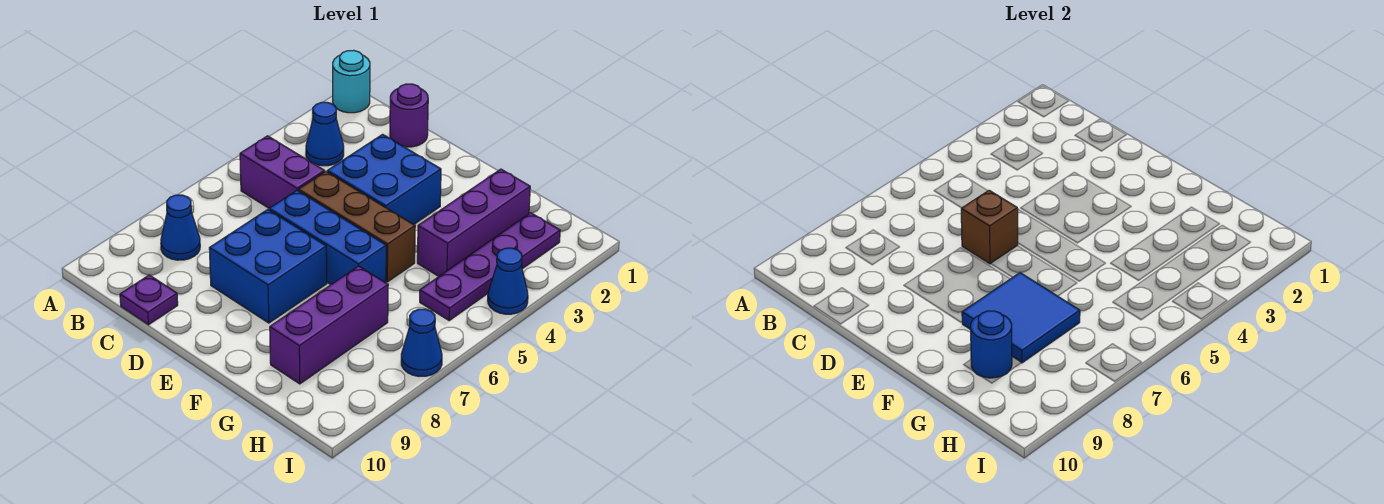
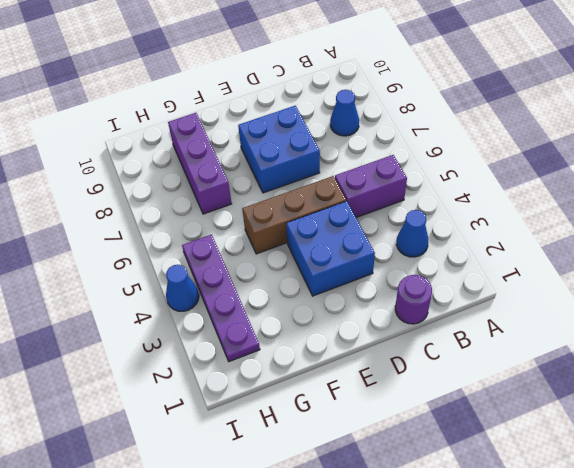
none -> cyan round brick A1 level 1
none -> purple plate C10 level 1
none -> blue brick D6:F6 level 1

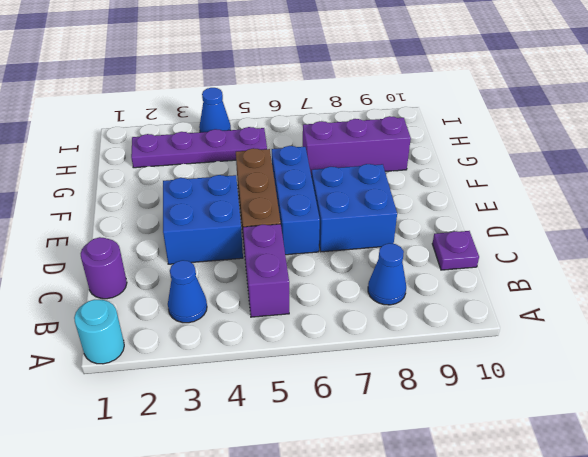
none -> purple brick G2:G4 level 1
none -> blue cone I7 level 1
none -> brown brick D6 level 2

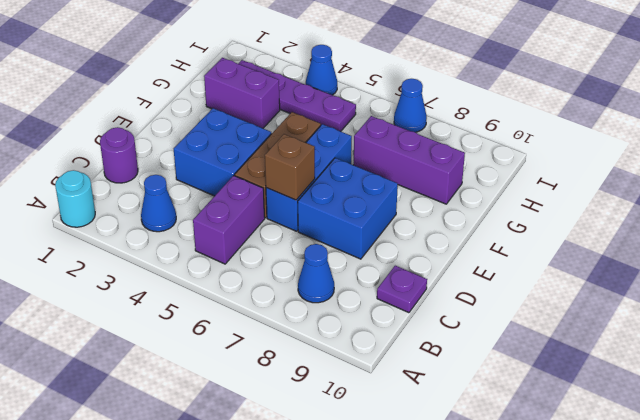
purple brick G2:G3 level 1 -> purple brick G2:G4 level 1
none -> blue tile F7:G8 level 2
none -> blue round brick G9 level 2

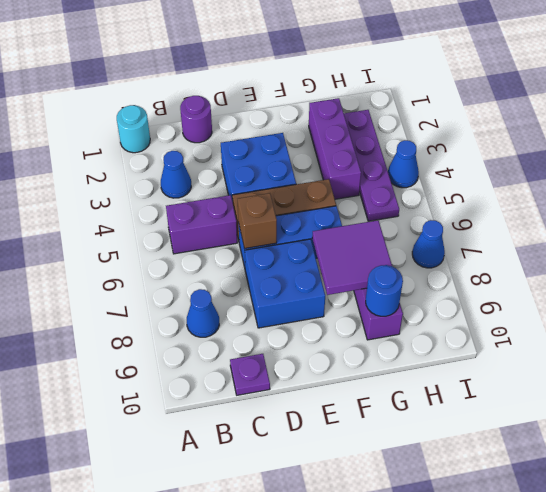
purple tile F7:G8 level 2 -> blue tile F7:G8 level 2

